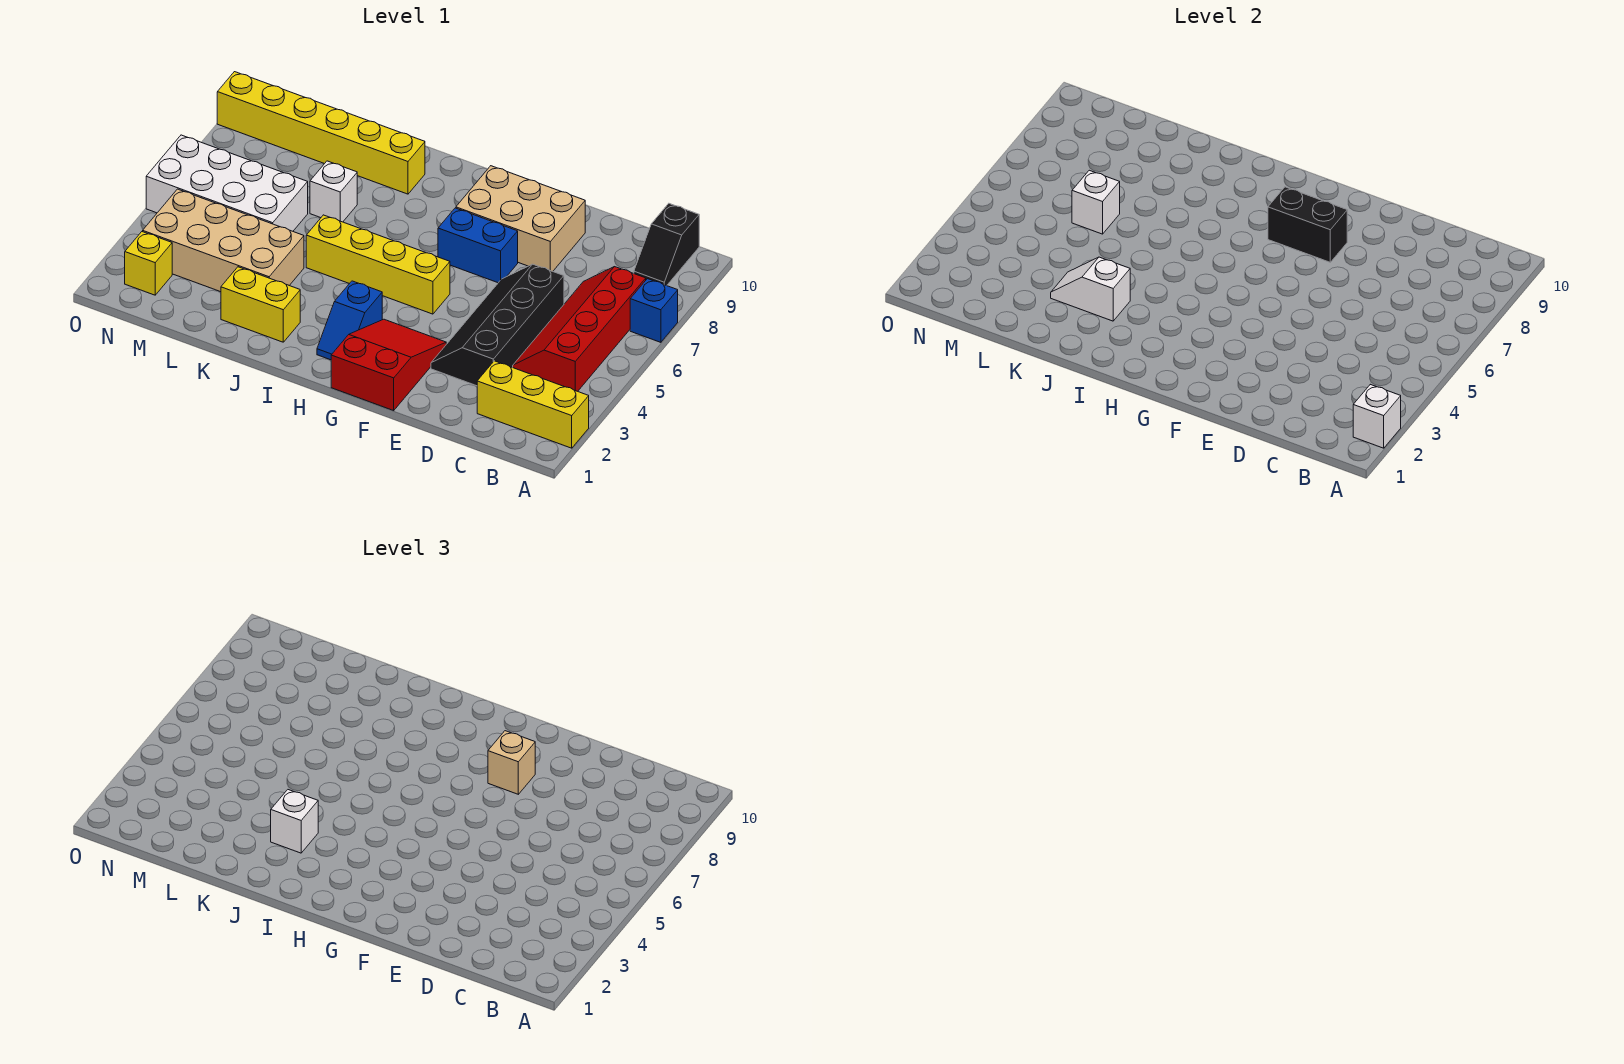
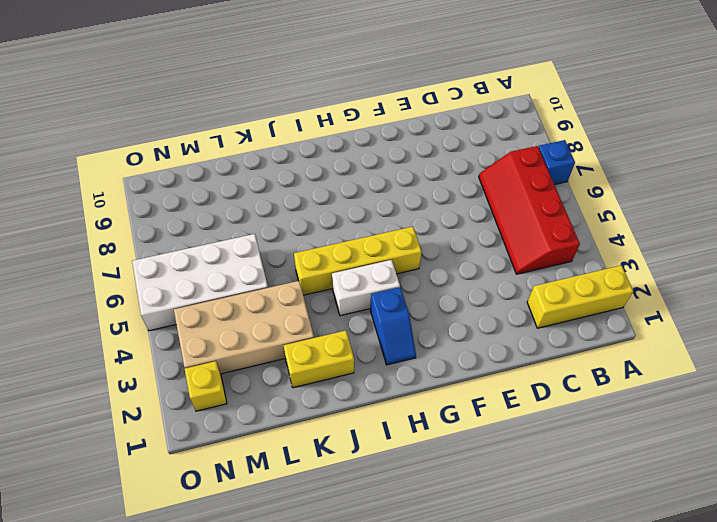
white brick H4:I4 level 1 -> none
none -> black slope B9:B10 level 1 top 10
none -> black slope D3:E6 level 1 top D
none -> tan brick E8:G9 level 1

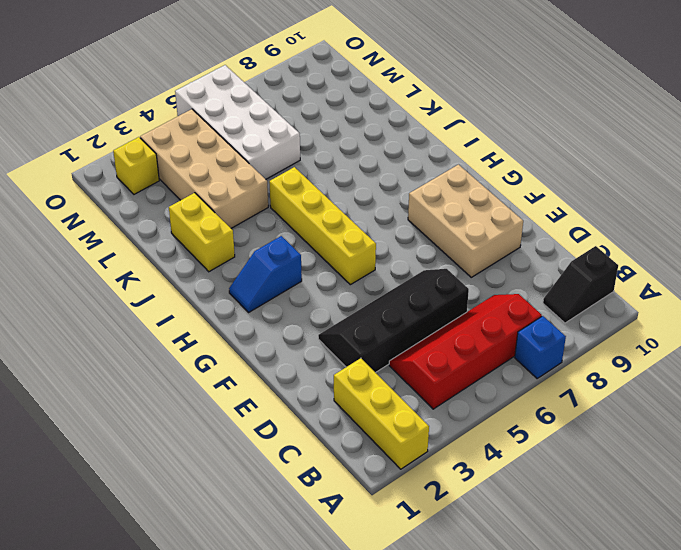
none -> red slope F1:G3 level 1 top 1
none -> blue brick F7:G7 level 1
none -> yellow brick J9:O9 level 1

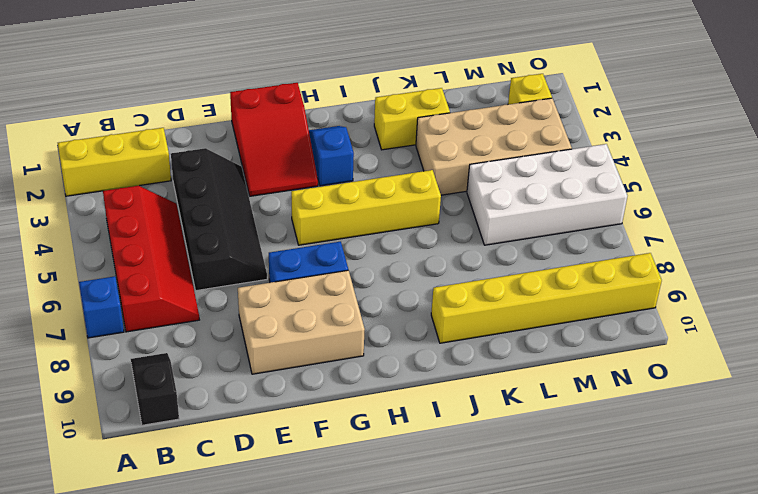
none -> white brick K7 level 1
none -> white brick A2 level 2
none -> black brick F8:G8 level 2

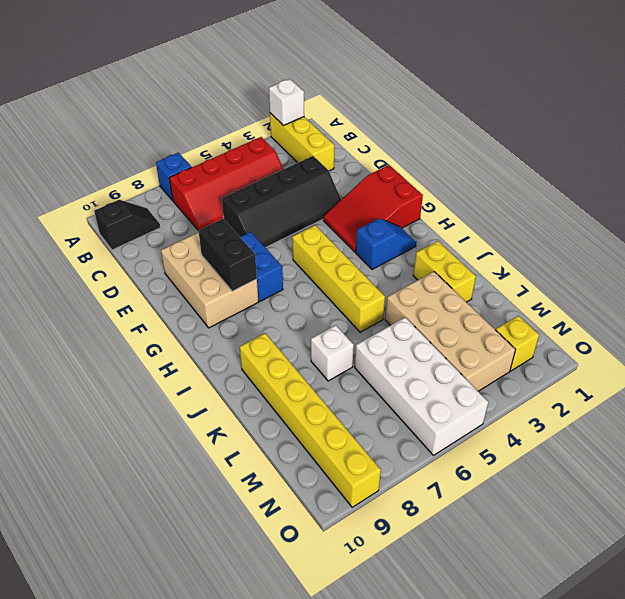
none -> white slope J3:K3 level 2 top J
none -> white brick L6 level 2
none -> tan brick F8 level 3

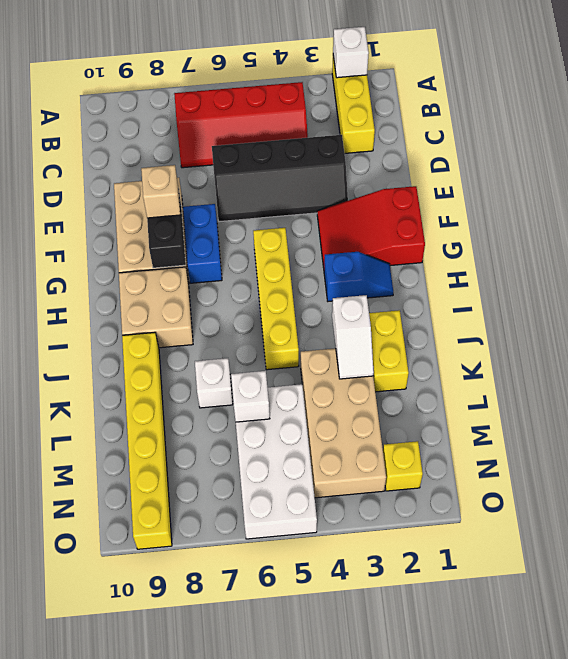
tan brick H8:I9 level 1 -> none
none -> blue brick A7 level 1
none -> black slope B9:B10 level 1 top 10
none -> white brick J3 level 3

